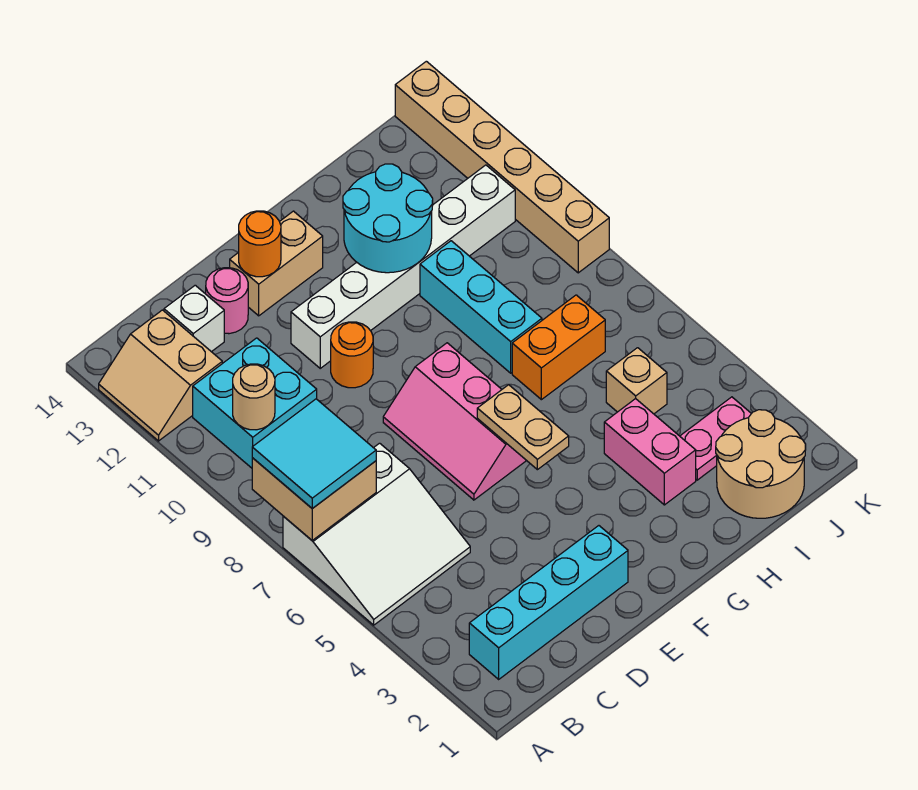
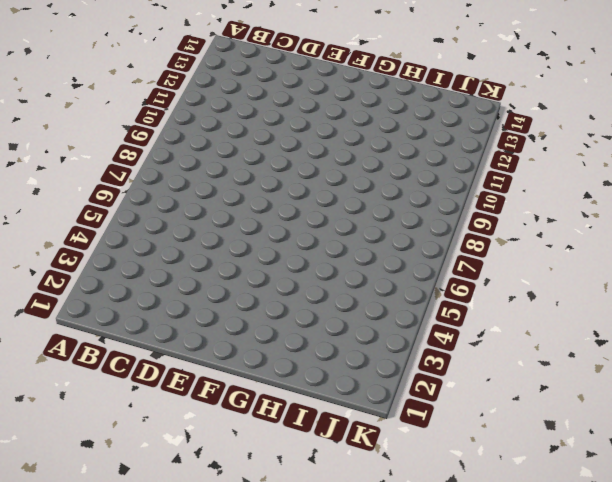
none -> white slope A5:C7 level 1 top 7
none -> tan slope A12:B13 level 1 top B
none -> cyan brick B2:E2 level 1

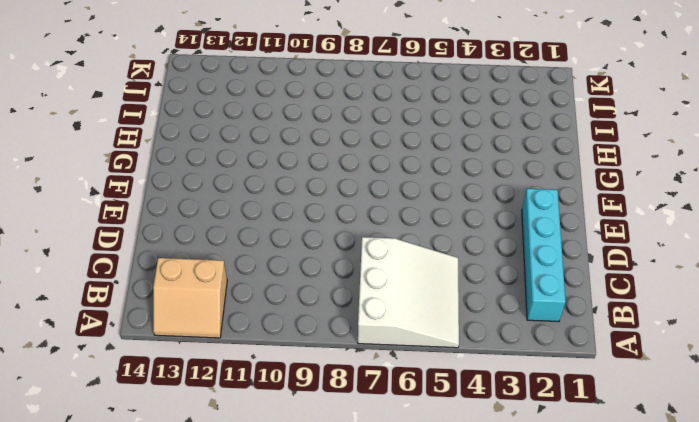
none -> cyan brick B10:C11 level 1
none -> white brick C13 level 1
none -> pink round brick D13 level 1

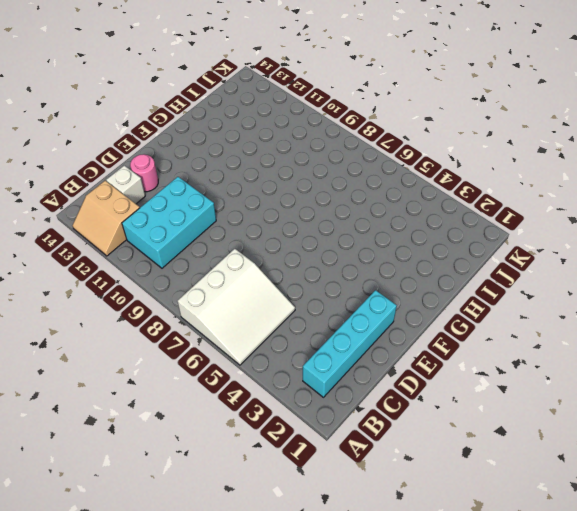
cyan brick B10:D11 level 1 -> cyan brick B10:C11 level 1
none -> pink slope E6:F8 level 1 top F
none -> orange round brick E10 level 1
none -> white brick E11:J11 level 1

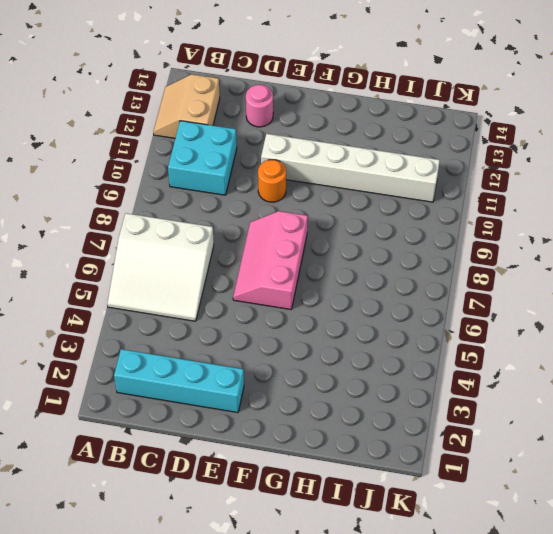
none -> white brick C13 level 1
none -> tan brick E13:F13 level 1
none -> pink brick H3:H4 level 1

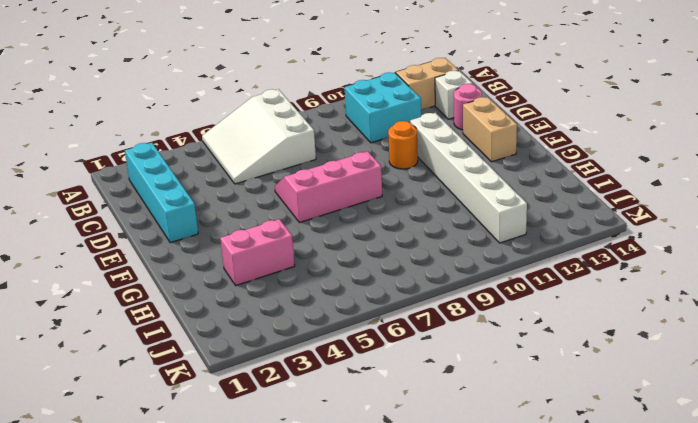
none -> orange brick H7:I7 level 1
none -> cyan brick H8:H10 level 1
none -> tan round brick I1:J2 level 1

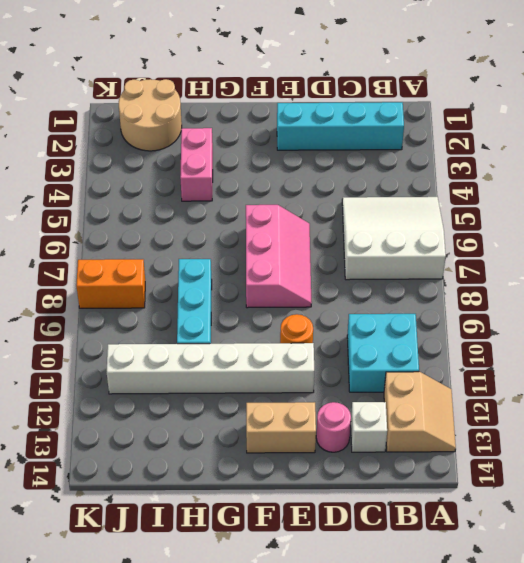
orange brick J8:K8 level 1 -> orange brick H7:I7 level 1
none -> pink plate I3:J3 level 1
none -> tan brick I5 level 1
none -> tan brick K9:K14 level 1

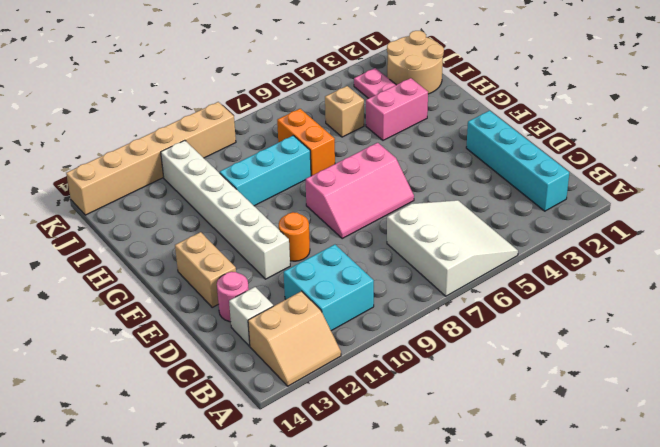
none -> tan brick A7:B8 level 2
none -> tan round brick B10 level 2
none -> orange round brick E13 level 2

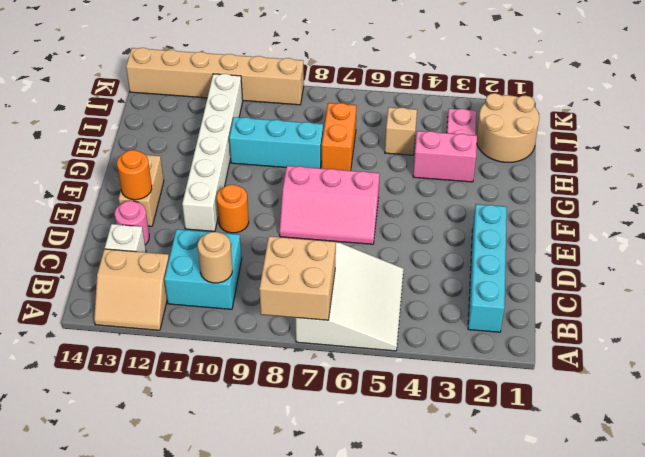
none -> tan plate F5:F6 level 2
none -> cyan round brick G11:H12 level 2
none -> cyan tile A7:B8 level 3

